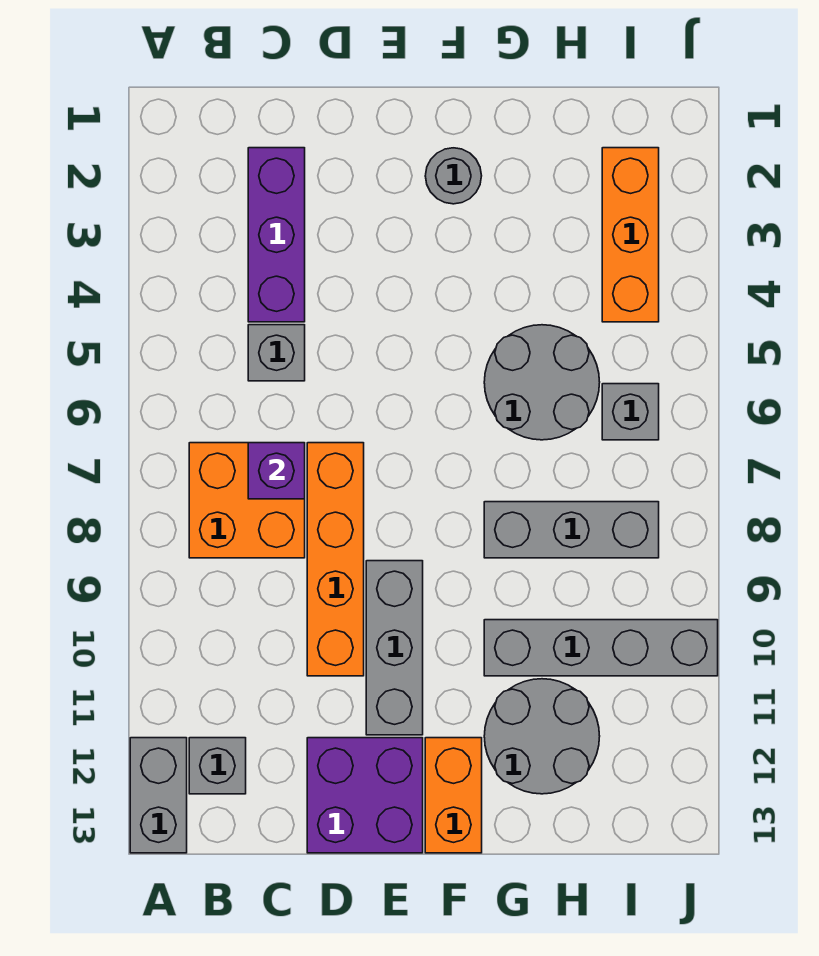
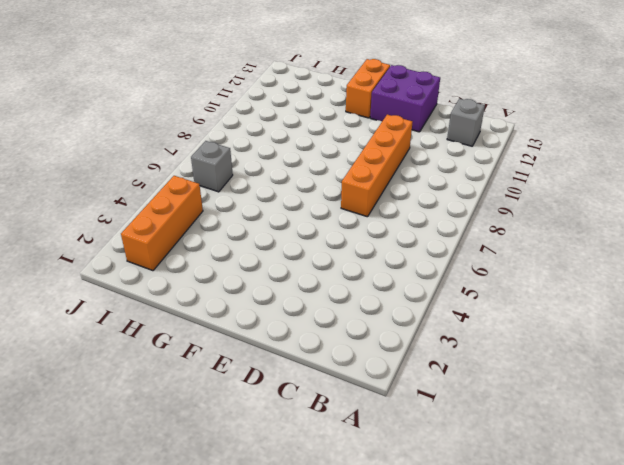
none -> grey brick A12:A13 level 1
none -> orange brick B7:C8 level 1
none -> purple brick C2:C4 level 1

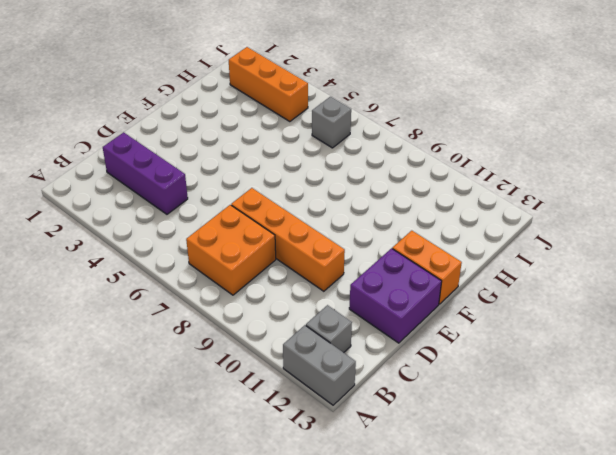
none -> grey brick C5 level 1
none -> grey brick E9:E11 level 1
none -> grey round brick F2 level 1

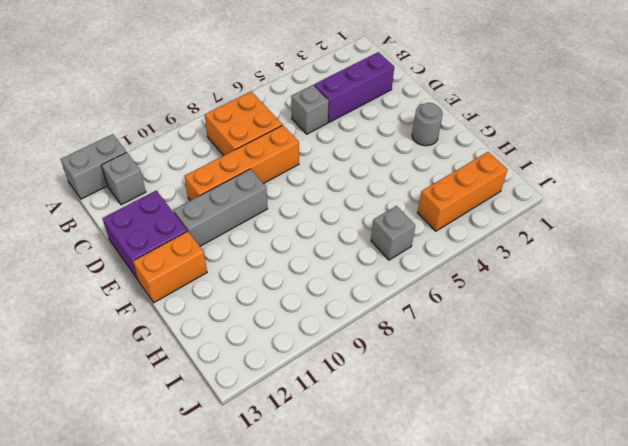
none -> grey round brick G5:H6 level 1
none -> grey brick G8:I8 level 1
none -> grey brick G10:J10 level 1

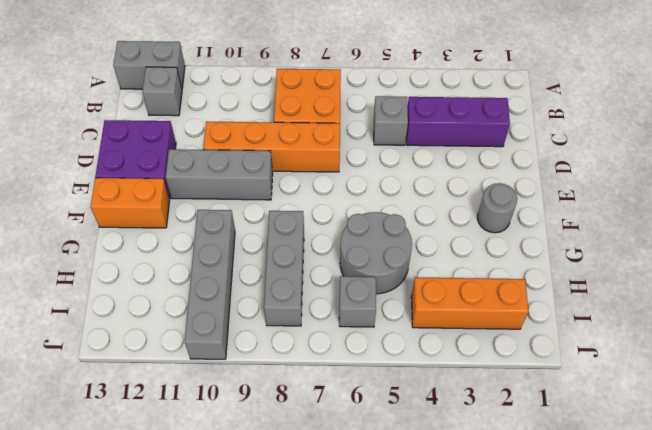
none -> grey round brick G11:H12 level 1
none -> purple brick C7 level 2

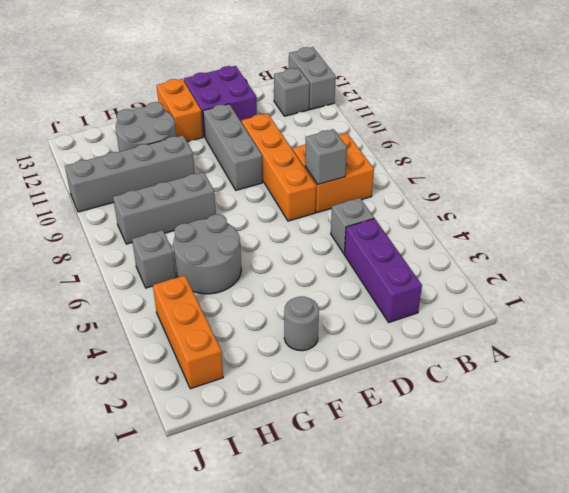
grey brick C7 level 2 -> purple brick C7 level 2

